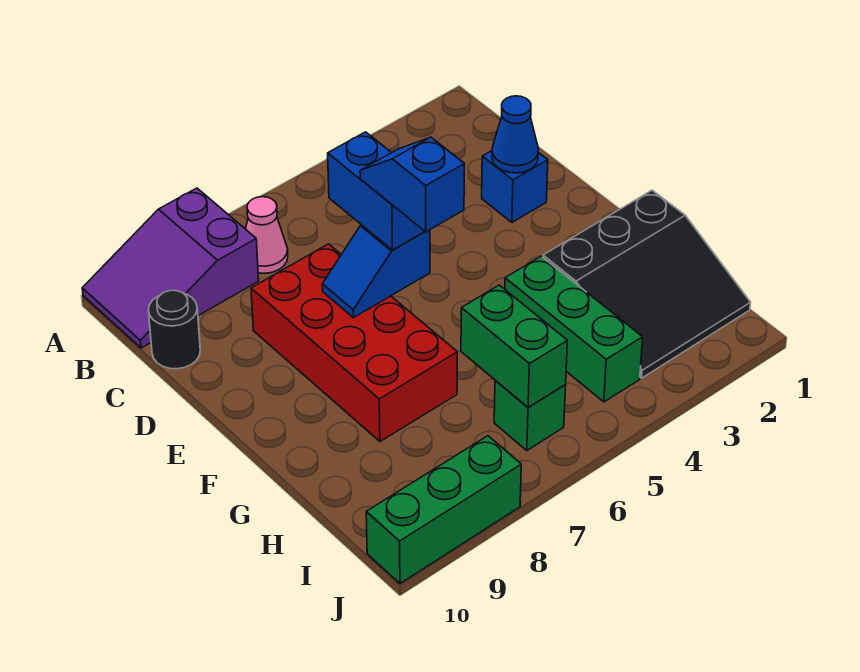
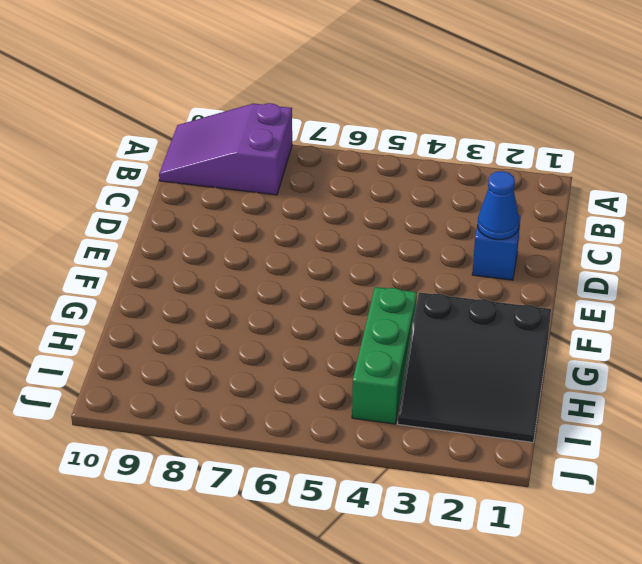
none -> pink cone B7 level 1
none -> black round brick C10 level 1
none -> red brick D7:G8 level 1

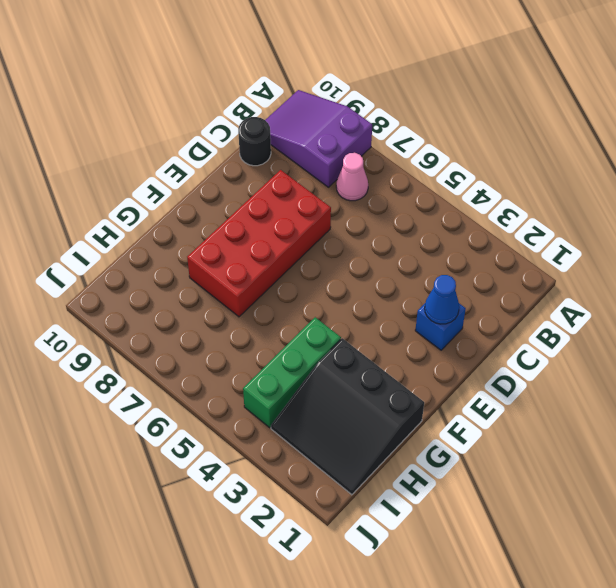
none -> green brick I6 level 1
none -> green brick J8:J10 level 1
none -> blue slope E6:E7 level 2 top 6

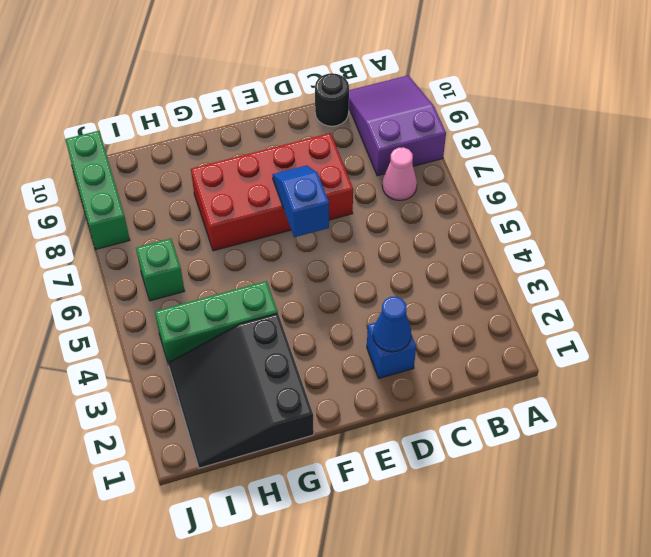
none -> green brick H6:I6 level 2
none -> blue brick D6:E6 level 3
none -> blue slope E6:F6 level 4 top F

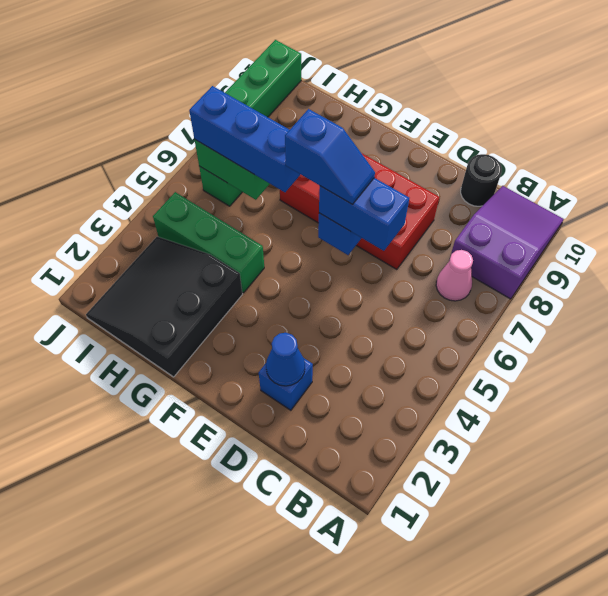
blue brick G6:I6 level 3 -> none

